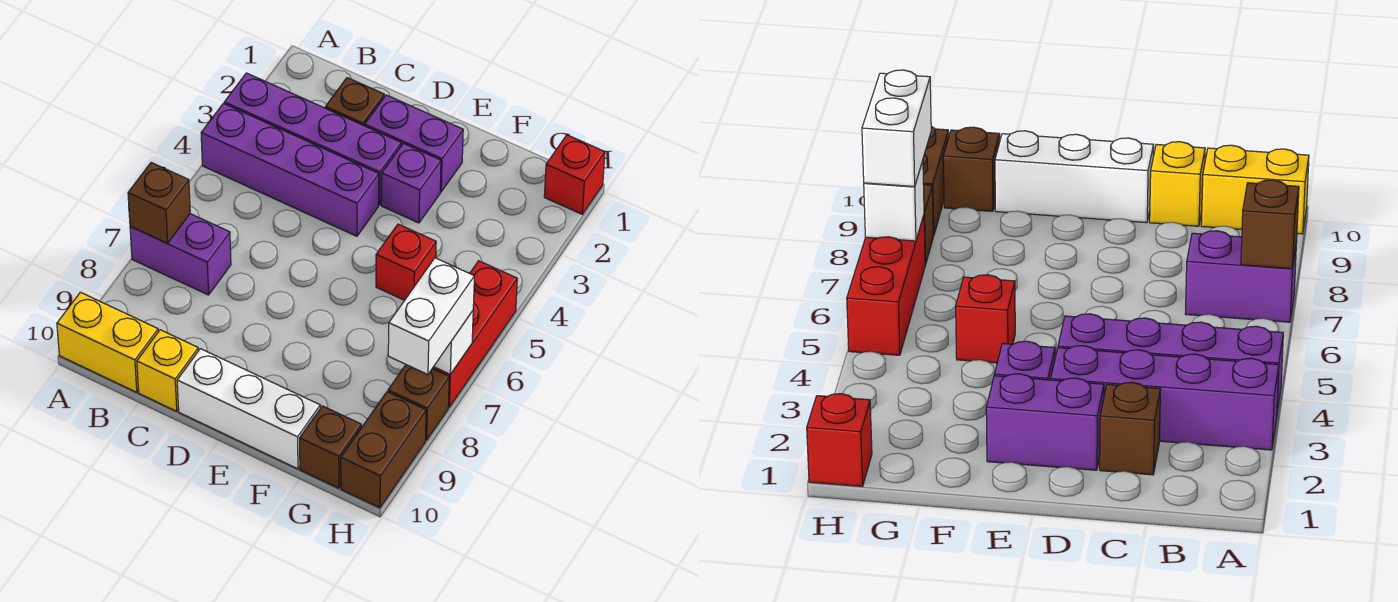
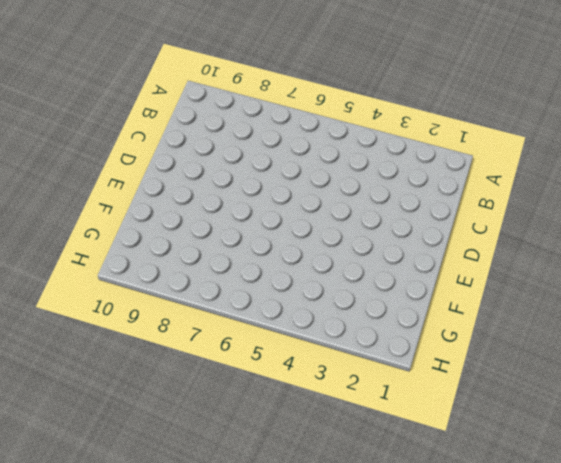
none -> purple brick A3:D3 level 1
none -> purple brick A4:D4 level 1
none -> purple brick A7:B7 level 1

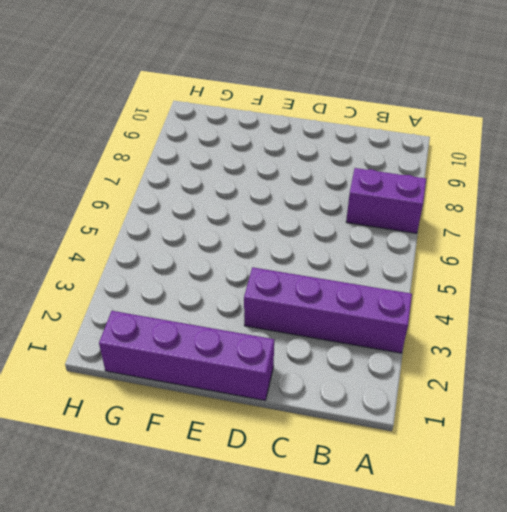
purple brick D1:G1 level 1 -> purple brick A4:D4 level 1
none -> yellow brick A10:B10 level 1
none -> brown brick C2 level 1
none -> yellow brick C10 level 1

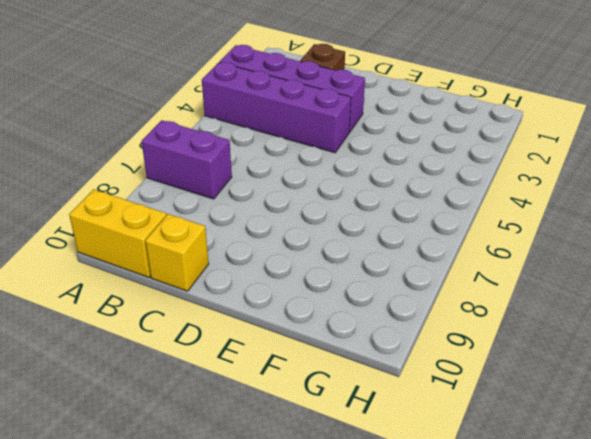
none -> purple brick D2:E2 level 1
none -> white brick D10:F10 level 1
none -> purple brick E3 level 1

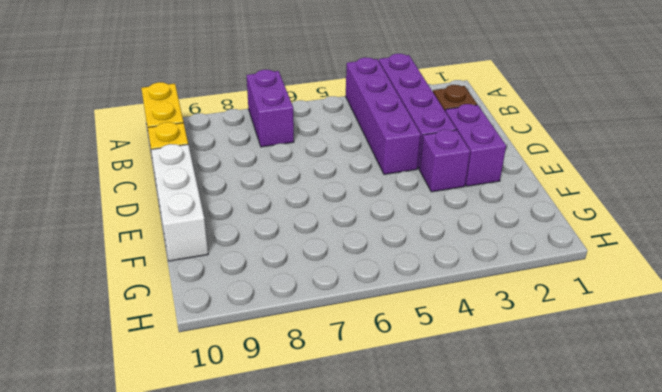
none -> red brick F5 level 1
none -> brown brick G10 level 1
none -> red brick H1 level 1

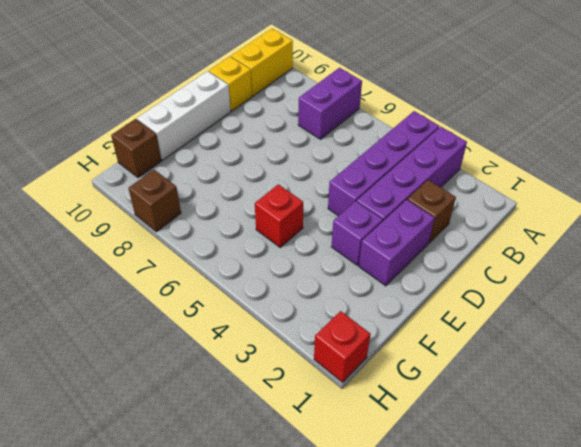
none -> red brick H5:H7 level 1
none -> brown brick H9:H10 level 1
none -> brown brick A7 level 2

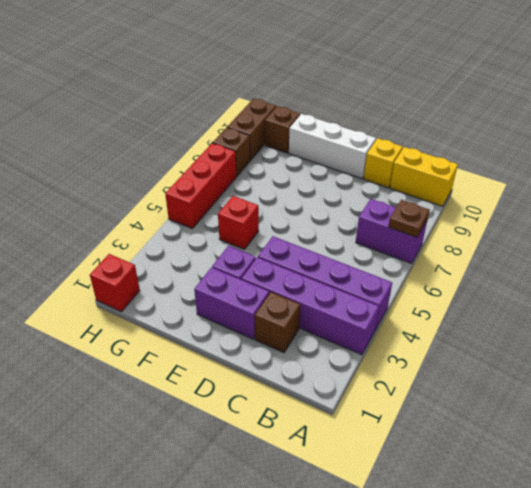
brown plate A7 level 2 -> brown brick A7 level 2
none -> white brick H7 level 2
none -> white brick H7:H8 level 3

